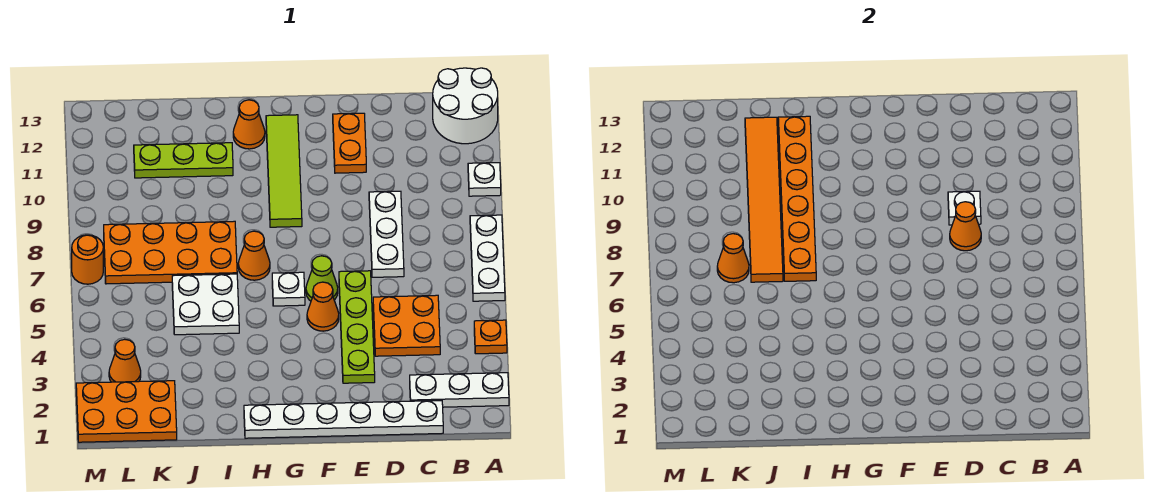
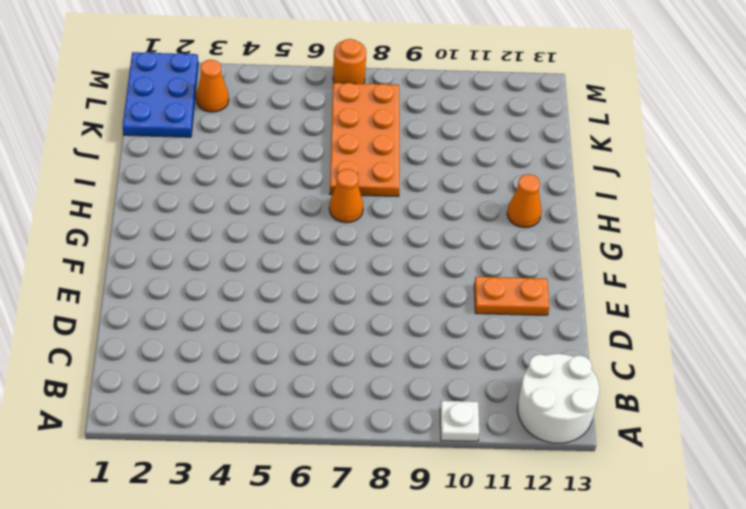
blue plate K1:M2 level 1 -> orange plate K1:M2 level 1
none -> white plate A2:C2 level 1
none -> orange plate A4 level 1
none -> white plate A6:A8 level 1

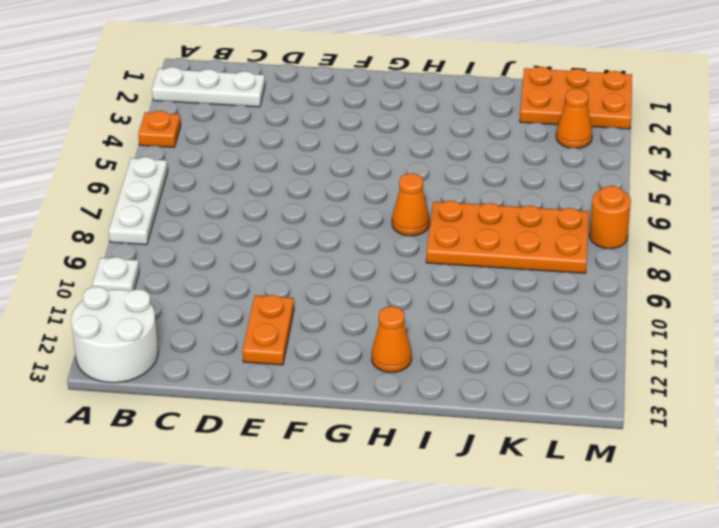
none -> white plate C1:H1 level 1
none -> orange plate C4:D5 level 1
none -> white plate D7:D9 level 1

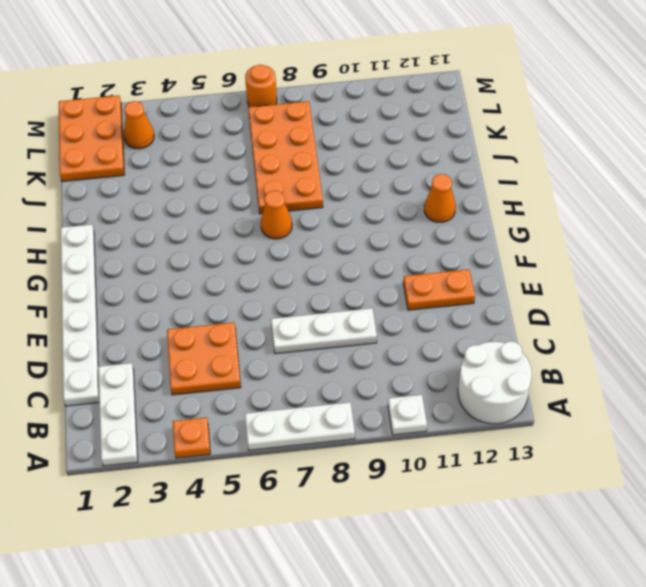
none -> lime plate E3:E6 level 1
none -> orange cone F5 level 1
none -> lime cone F6 level 1

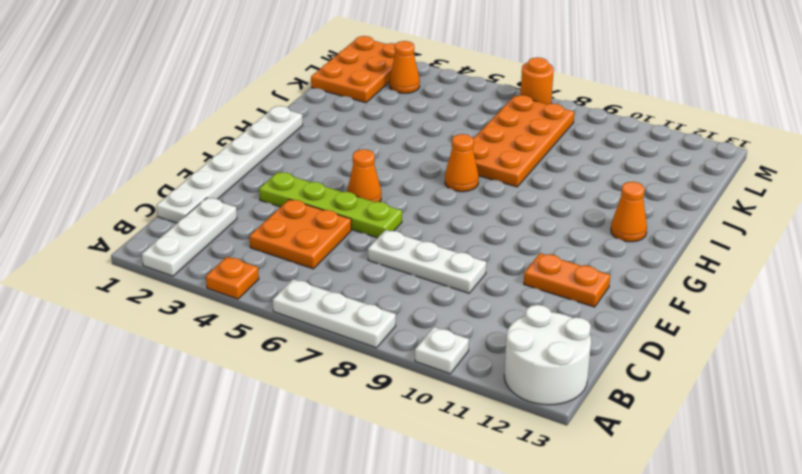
none -> lime cone F6 level 1
none -> white plate G6 level 1
none -> lime tile G9:G12 level 1

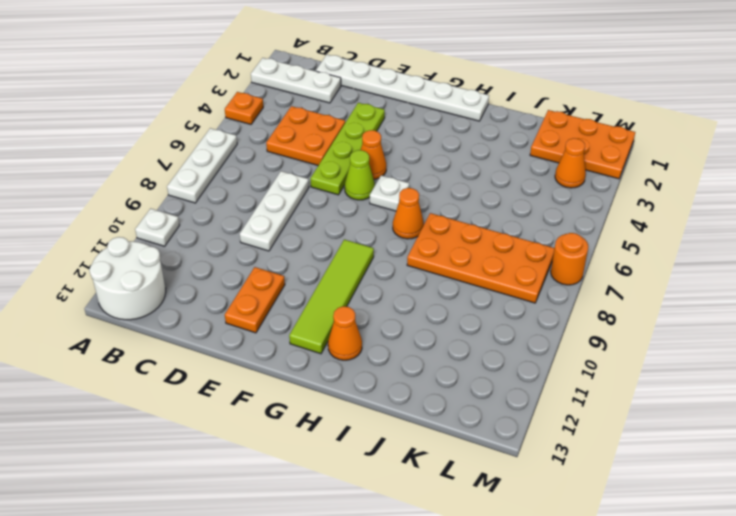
none -> white plate I5:J6 level 1
none -> lime plate I11:K11 level 1
none -> orange cone D8 level 2

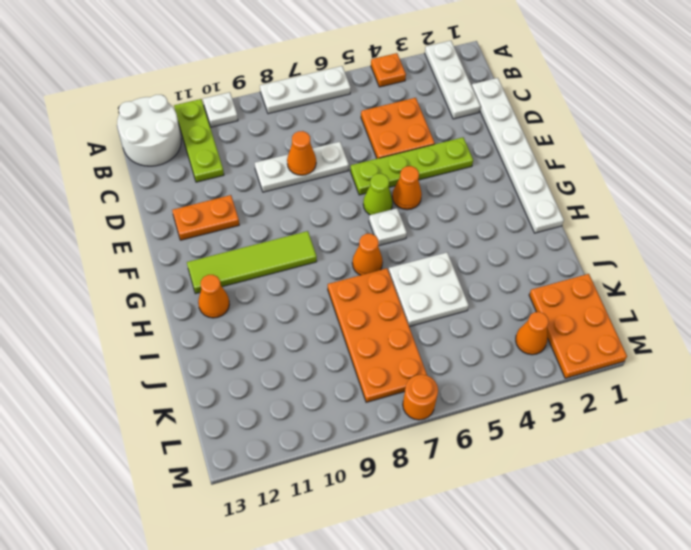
lime plate A11:C11 level 1 -> lime plate I11:K11 level 1
none -> white plate D9 level 2
none -> orange plate I7:I12 level 2
none -> orange tile J7:J12 level 2

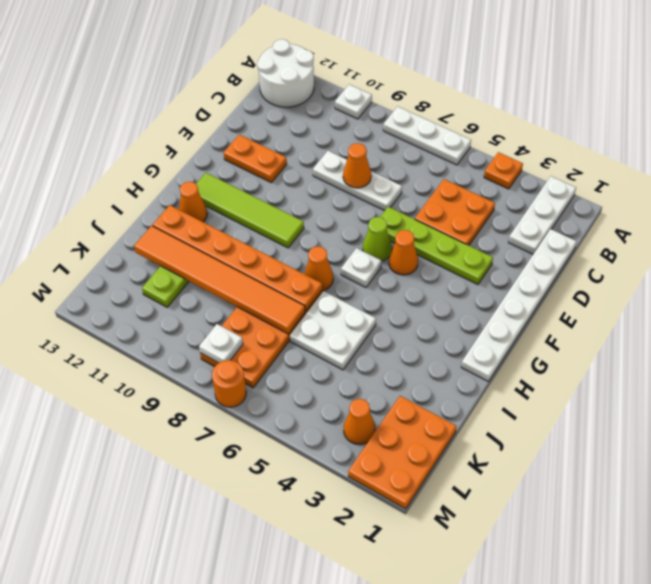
white plate L8 level 2 -> white plate D9 level 2
none -> orange cone K7 level 2

